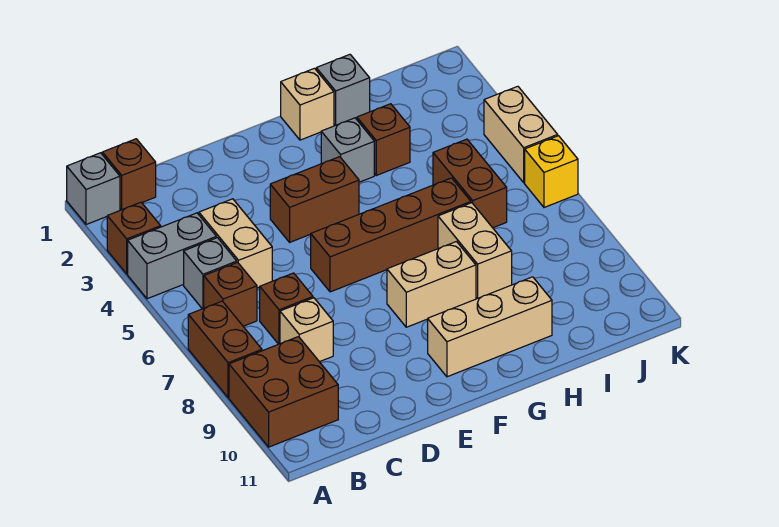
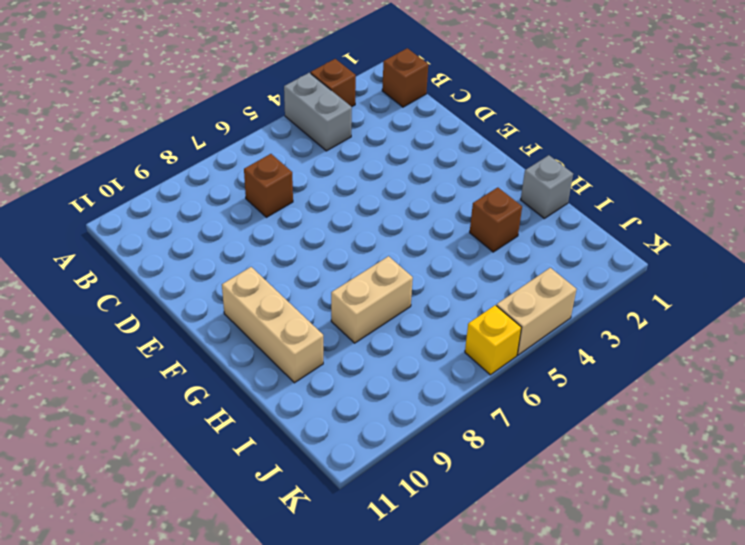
none -> grey brick A1 level 1
none -> brown brick A7:A8 level 1
none -> brown brick A9:B10 level 1

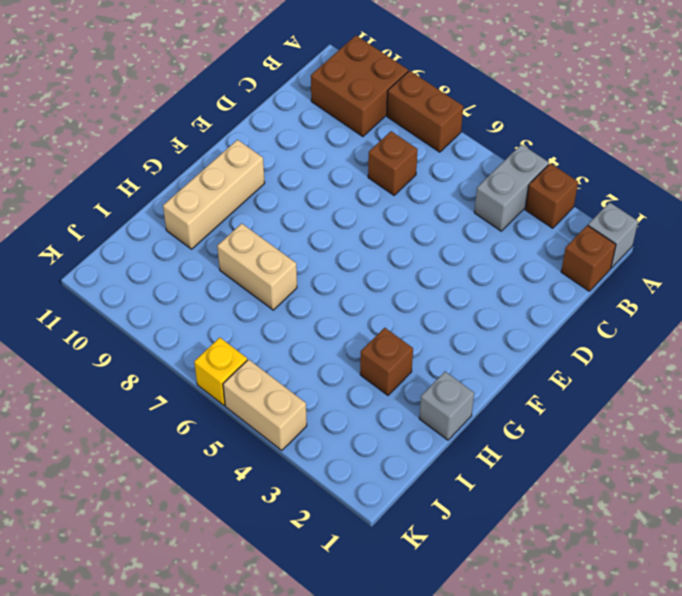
none -> grey brick B5 level 1
none -> brown brick B6 level 1
none -> tan brick C4:C5 level 1

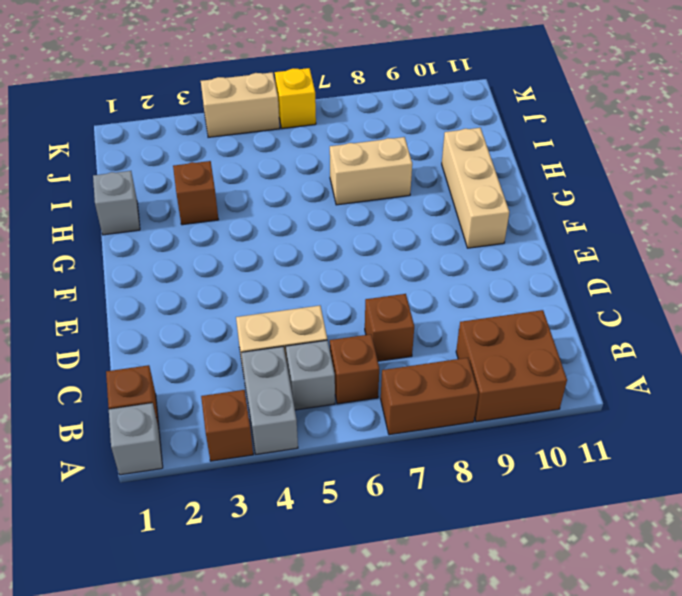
none -> tan brick C8 level 1
none -> brown brick E4:F4 level 1
none -> brown brick E6:H6 level 1

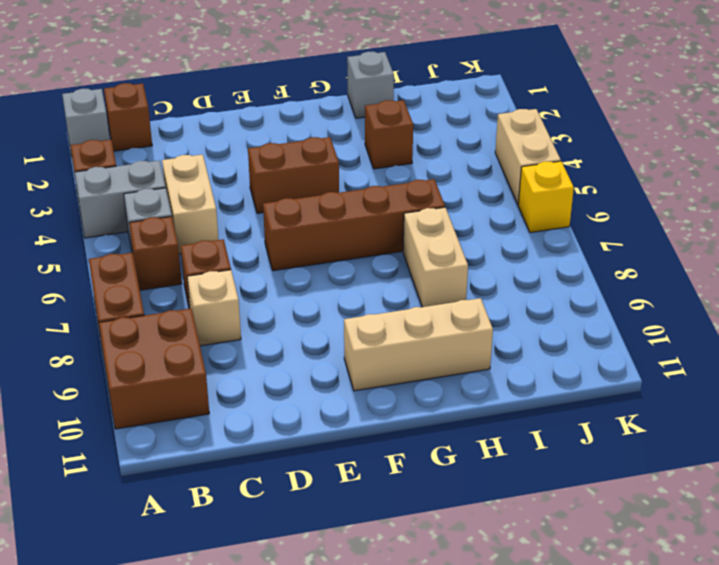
none -> tan brick F8:G8 level 1
none -> tan brick G1 level 1
none -> grey brick G3 level 1

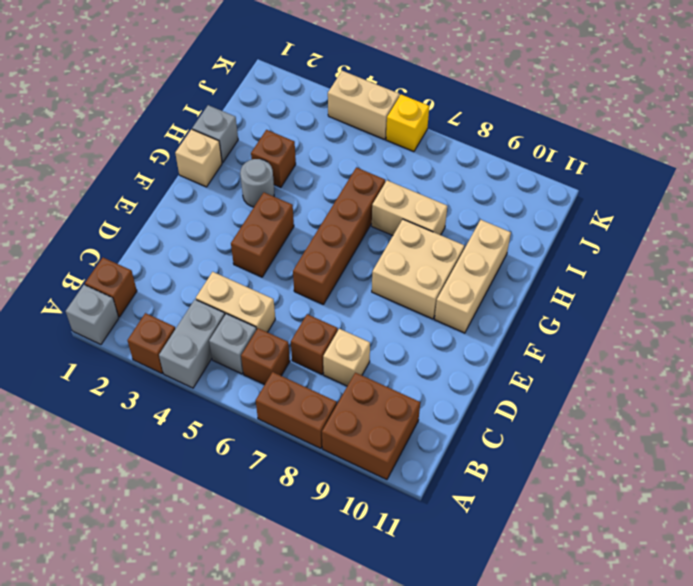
tan brick F8:G9 level 1 -> tan brick F8:G8 level 1
grey round brick G3 level 1 -> grey brick G3 level 1
none -> brown brick I5:I6 level 1

